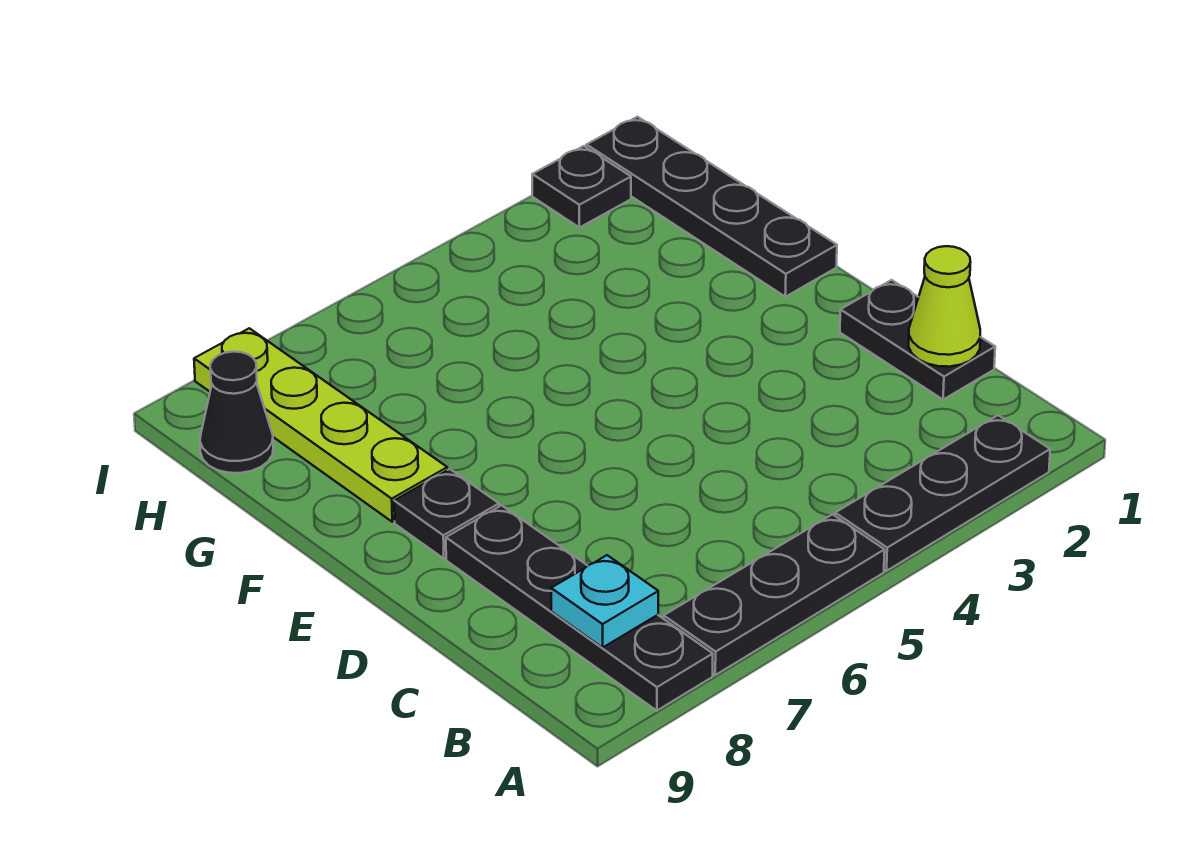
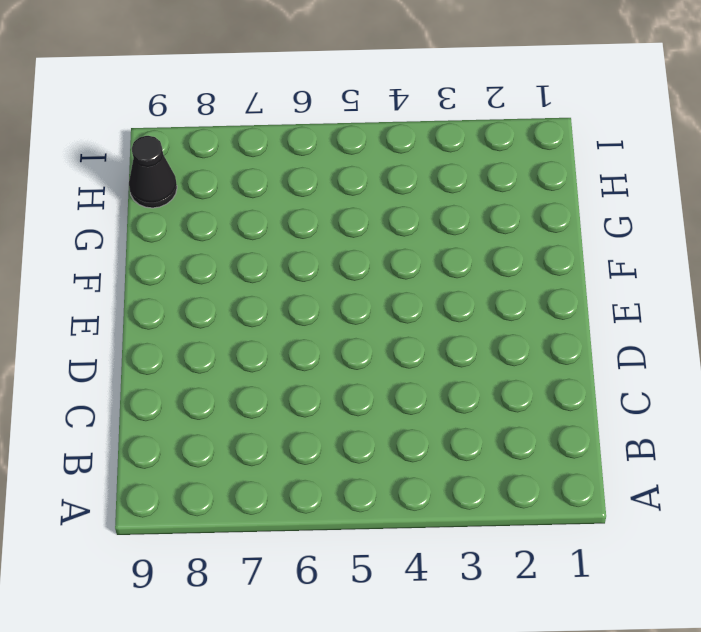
none -> black plate A2:A4 level 1
none -> black plate A5:A7 level 1

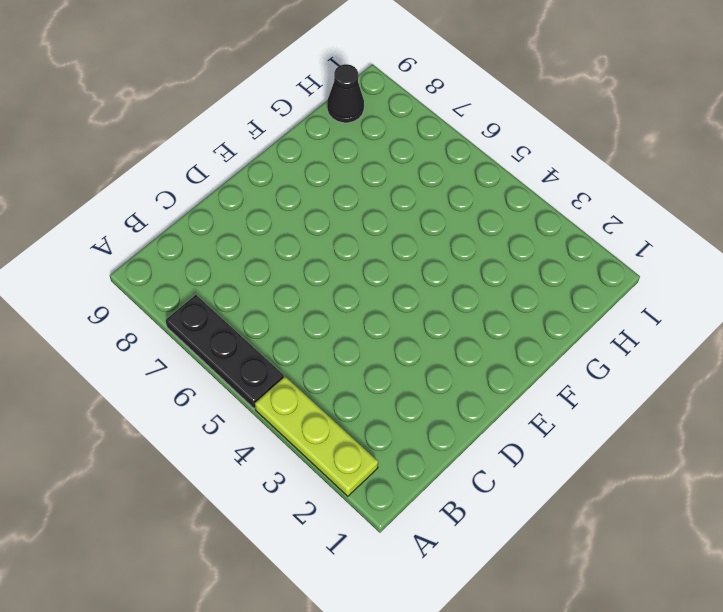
lime plate A2:A4 level 1 -> black plate A2:A4 level 1
none -> black plate A8:D8 level 1
none -> black plate C1:D1 level 1

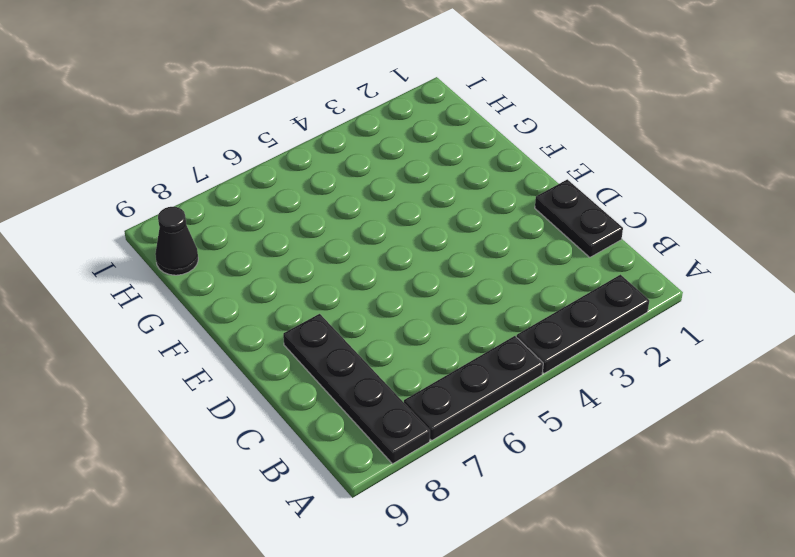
none -> black plate E8 level 1
none -> black plate F1:I1 level 1

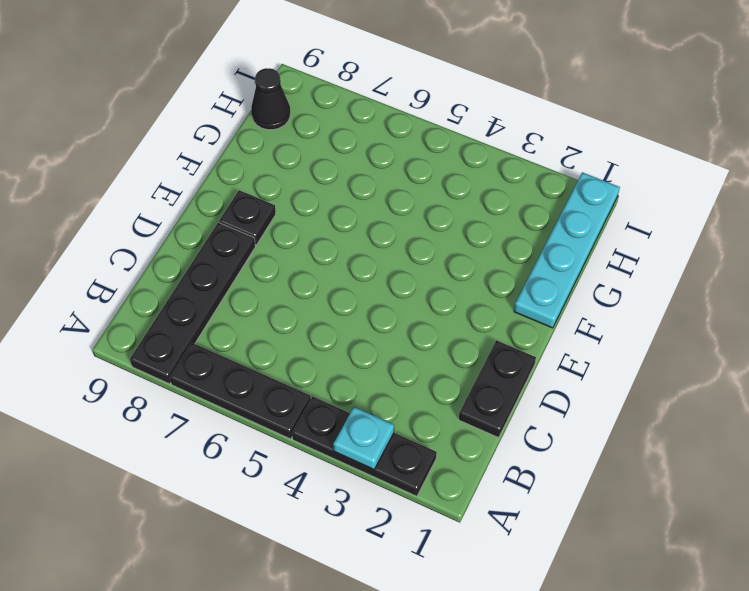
cyan plate A3 level 2 -> cyan plate B8 level 2
cyan plate F1:I1 level 1 -> black plate F1:I1 level 1
none -> lime plate F8:I8 level 1
none -> black plate I2 level 1

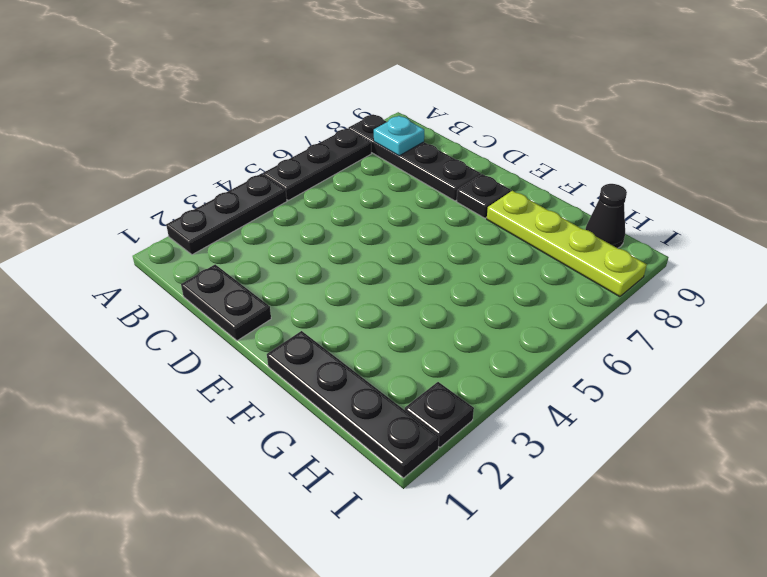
none -> lime cone C1 level 2

